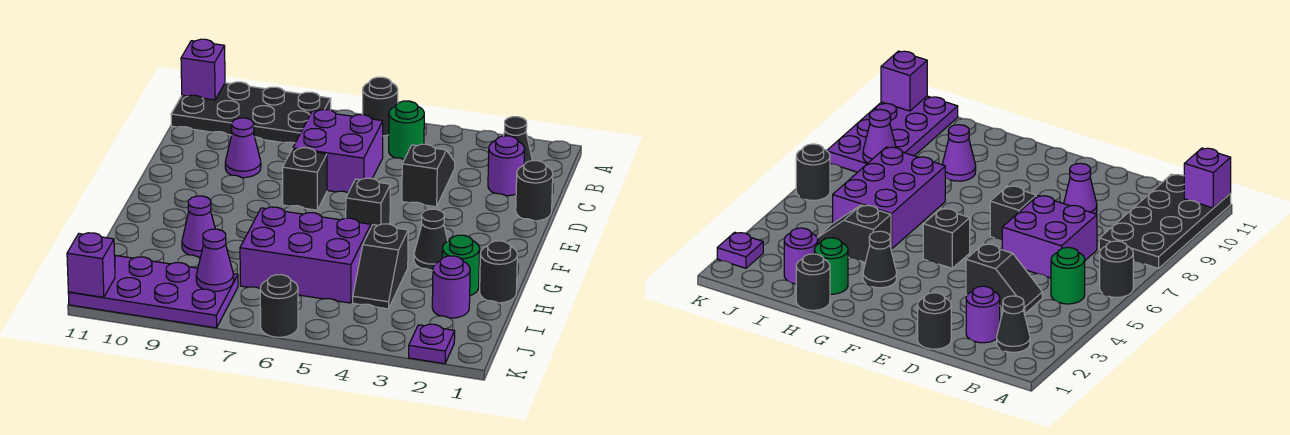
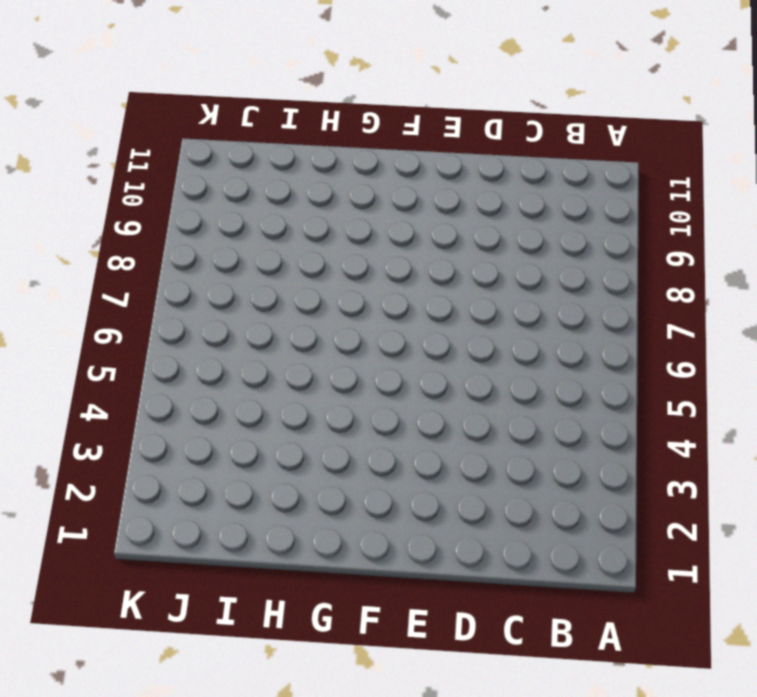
none -> black round brick A6 level 1
none -> black plate A8:B11 level 1
none -> black cone B2 level 1

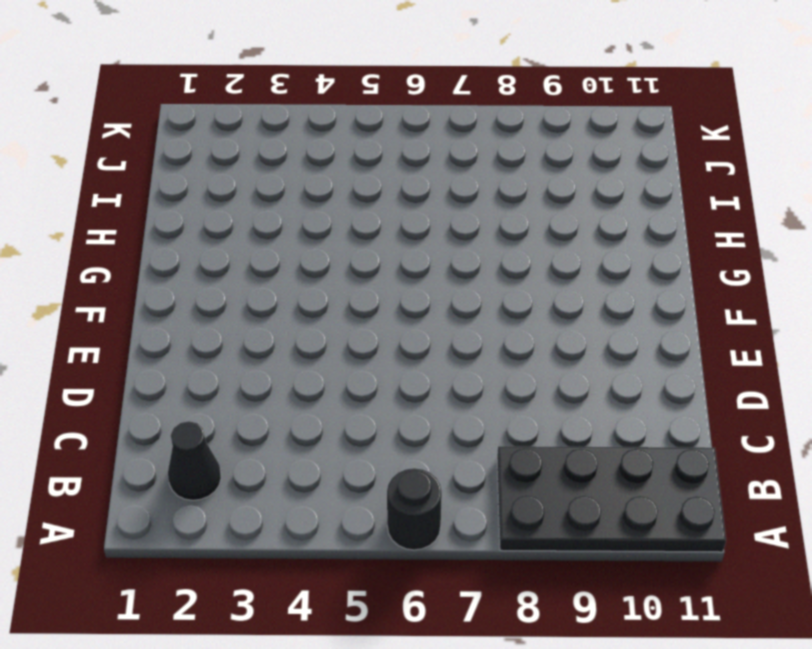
none -> green round brick B5 level 1
none -> purple round brick C2 level 1
none -> black slope C4:D4 level 1 top D

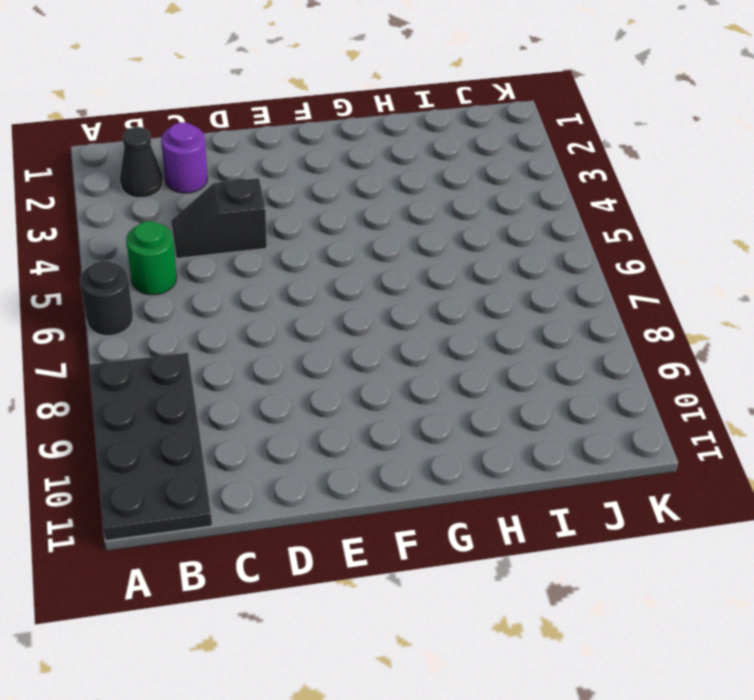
none -> purple brick C6:D7 level 1
none -> black round brick D1 level 1
none -> purple cone D9 level 1

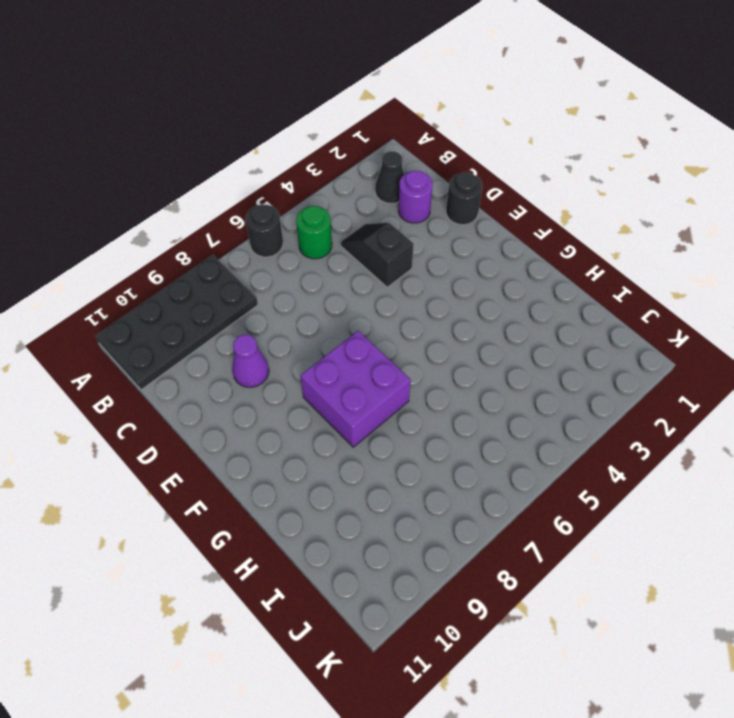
purple brick F7:G8 level 1 -> purple brick C6:D7 level 1
none -> black brick E7 level 1
none -> black brick F5 level 1
none -> black cone G3 level 1

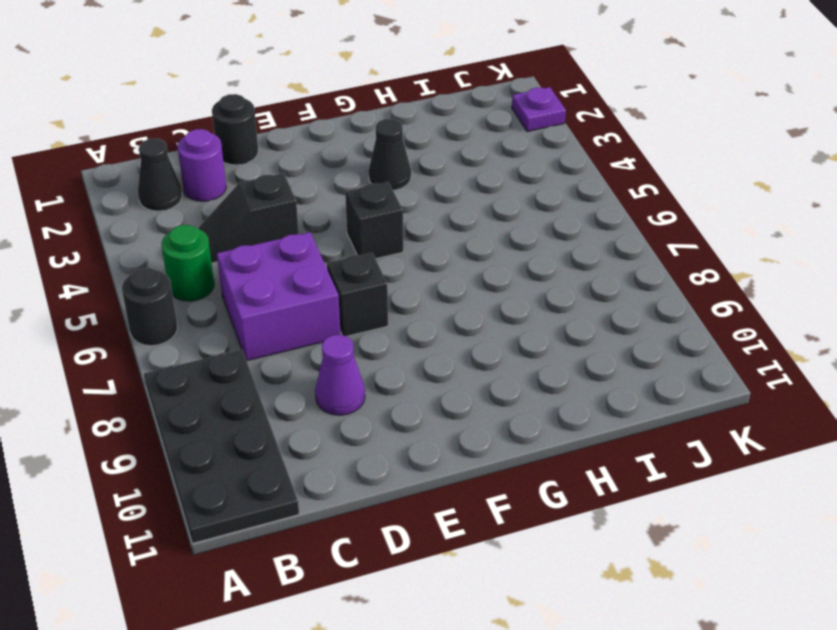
none -> black round brick H1 level 1
none -> green round brick H2 level 1
none -> black slope H4:I4 level 1 top H

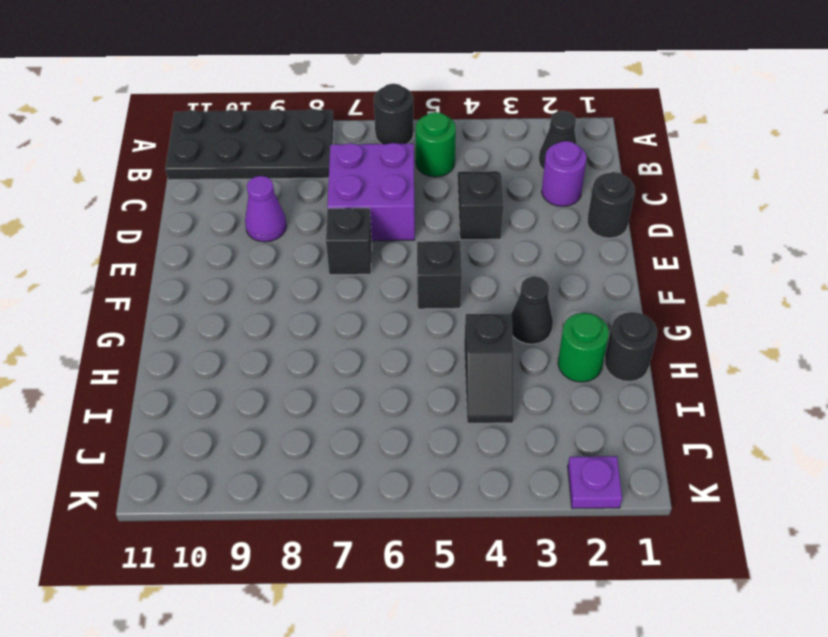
none -> purple brick H5:I7 level 1
none -> purple cone H9 level 1
none -> purple round brick I2 level 1

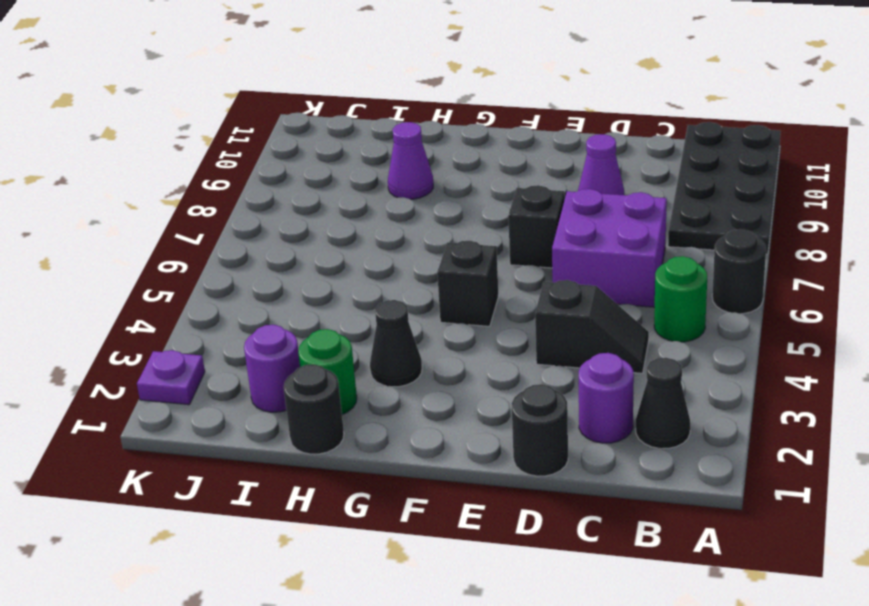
none -> black slope H4:I4 level 1 top H
none -> purple brick H5:I7 level 1
none -> purple plate J8:K11 level 1

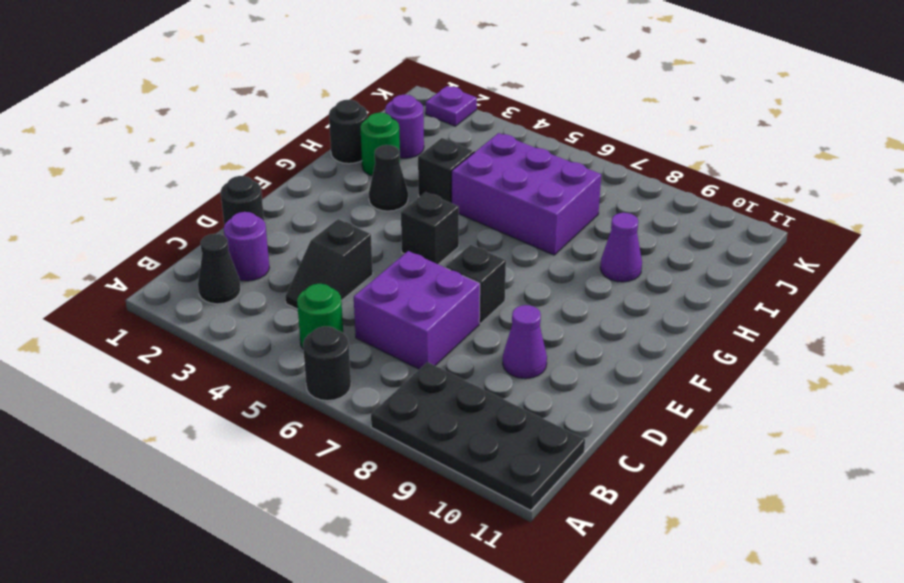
none -> purple plate J8:K11 level 1
none -> black round brick K6 level 1
none -> purple brick A11 level 2

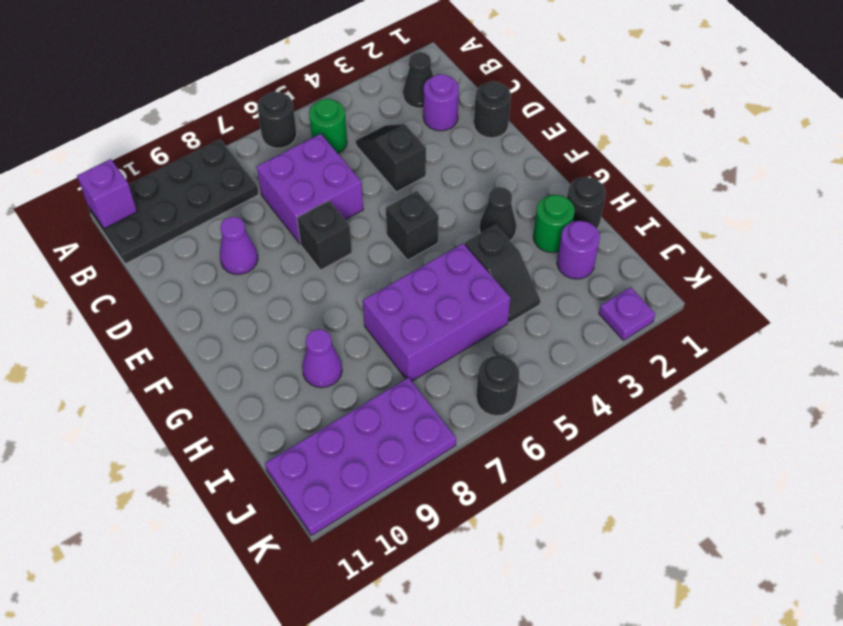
none -> purple cone J8 level 2
none -> purple brick K11 level 2

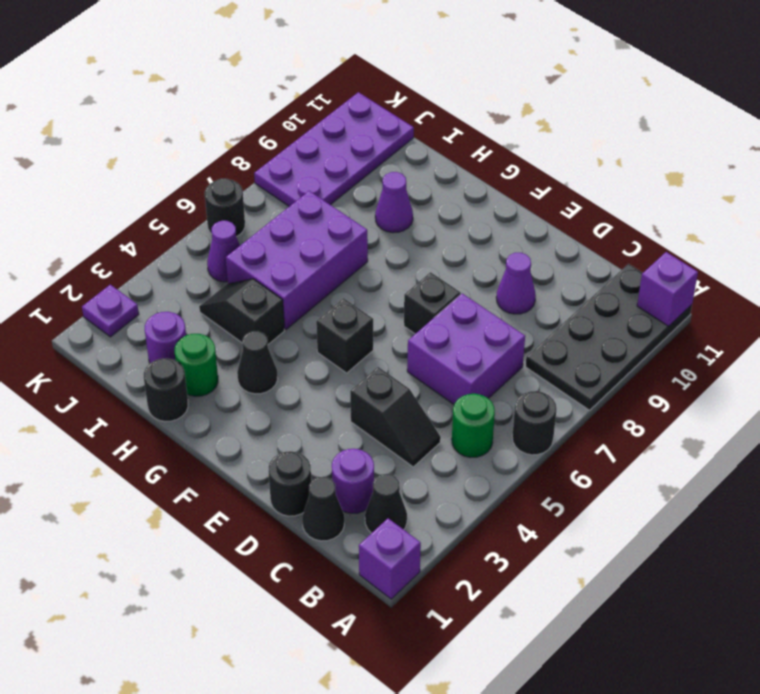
purple brick A1 level 1 -> purple brick K11 level 2
black cone C1 level 1 -> none
purple cone J5 level 1 -> purple cone J8 level 2

